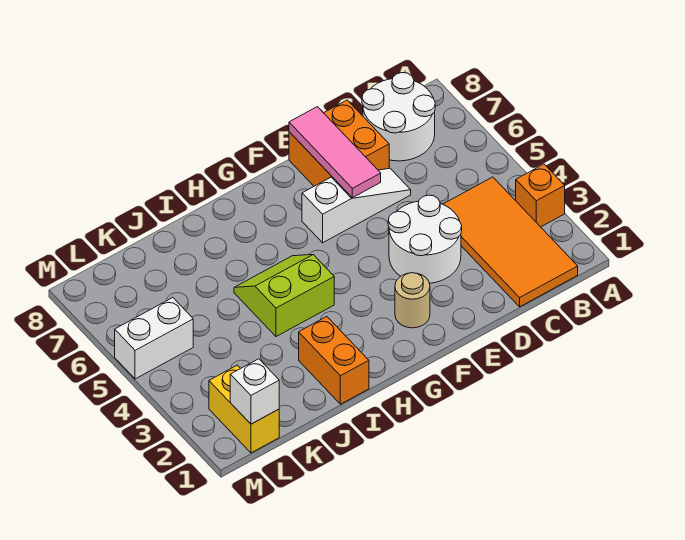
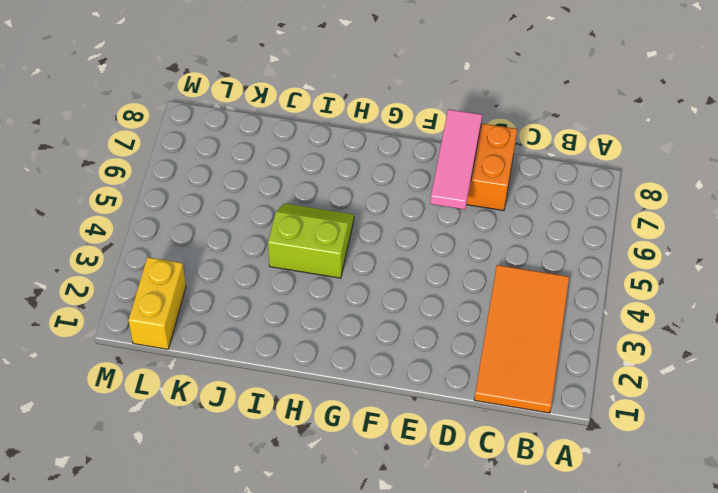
none -> orange brick A3 level 1
none -> white round brick B7:C8 level 1
none -> white round brick D3:E4 level 1

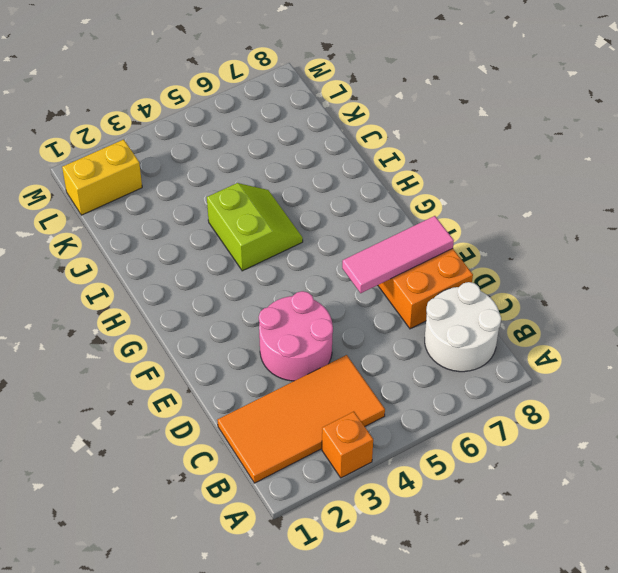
pink round brick D3:E4 level 1 -> white round brick D3:E4 level 1
none -> white slope D6:F6 level 1 top F
none -> tan round brick F2 level 1
none -> orange brick I1:I2 level 1

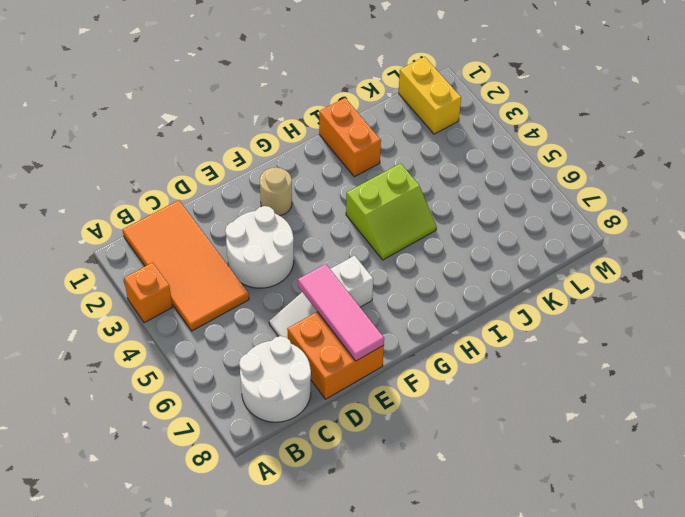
none -> white brick L5:M5 level 1
none -> white brick L1 level 2

